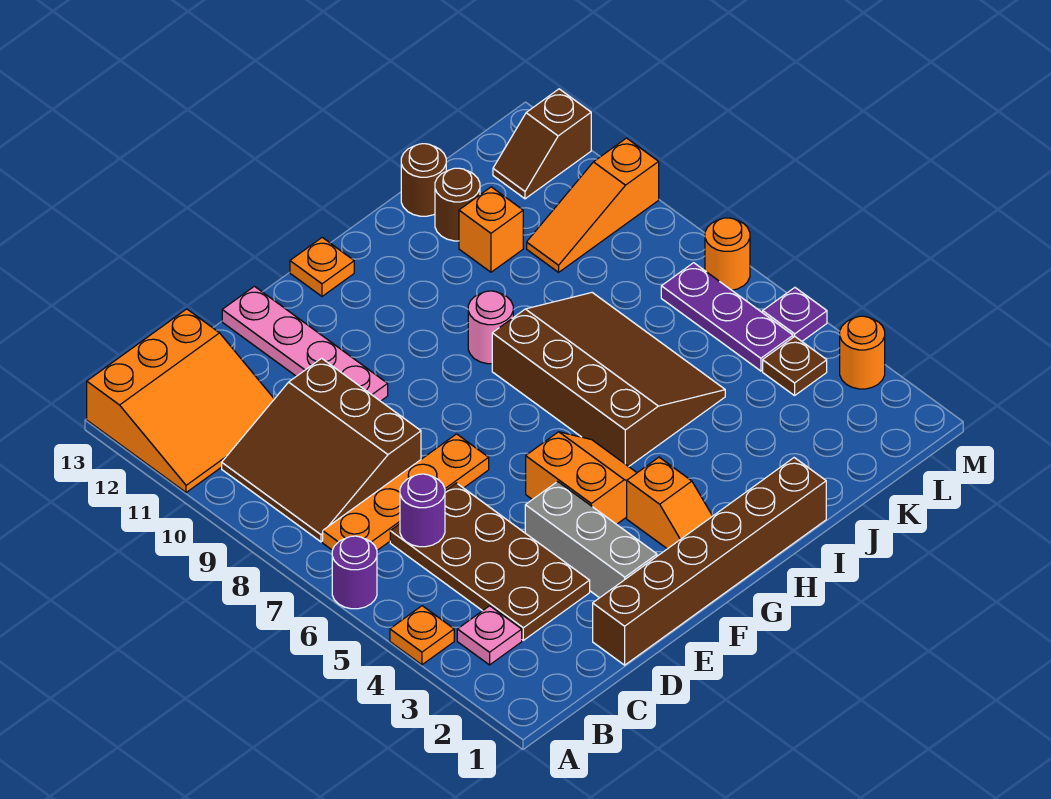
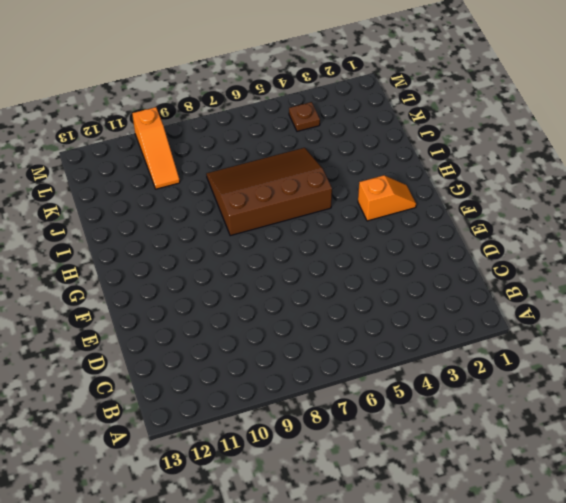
none -> orange plate A4 level 1
none -> purple round brick A6 level 1
none -> orange slope A11:C13 level 1 top 13

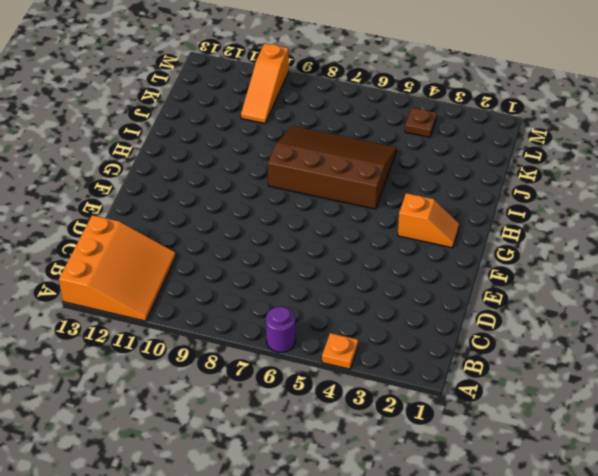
none -> pink plate B3 level 1
none -> orange plate B7:E7 level 1
none -> brown slope B8:D10 level 1 top D

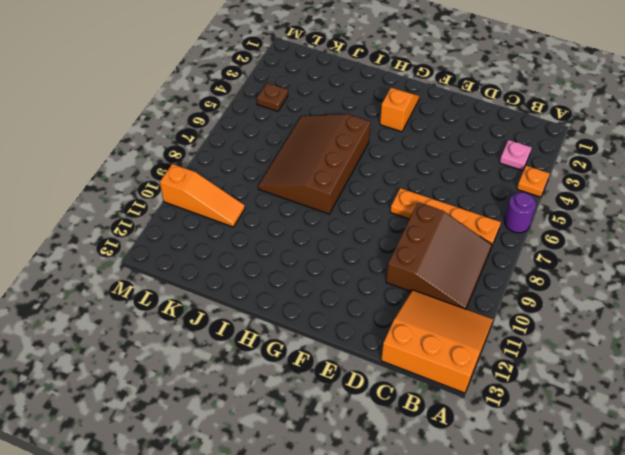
none -> brown plate C3:D6 level 1
none -> brown brick D1:I1 level 1
none -> grey brick E2:E4 level 1

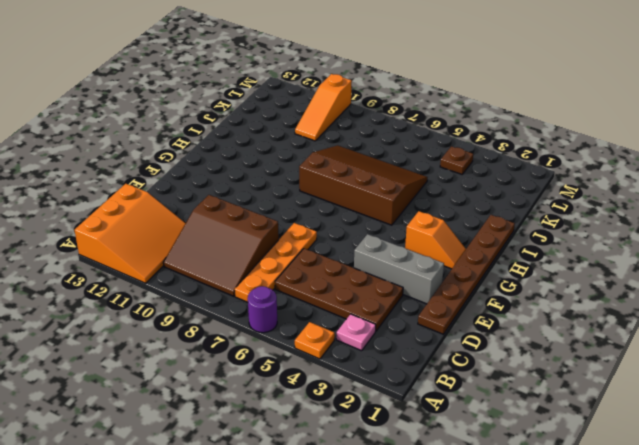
brown plate D1:I1 level 1 -> brown brick D1:I1 level 1
none -> pink plate E10:E13 level 1
none -> orange slope F4:G5 level 1 top F
none -> orange plate G13 level 1

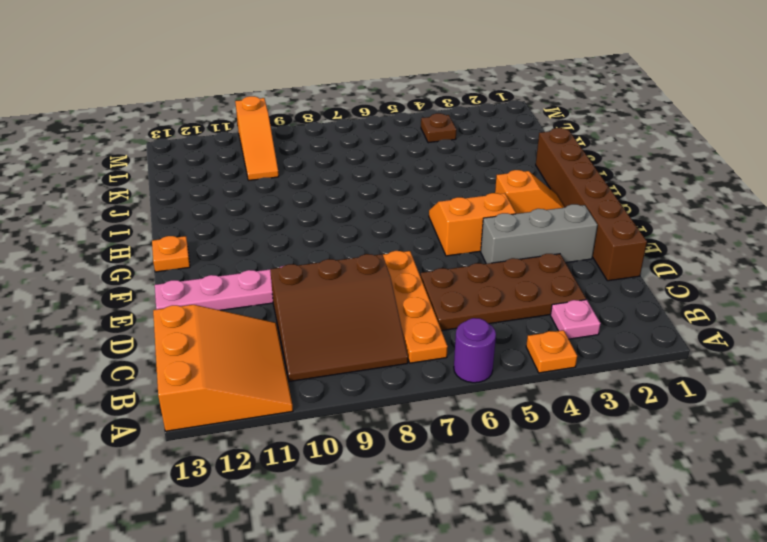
none -> brown slope H5:J8 level 1 top H
none -> pink round brick H9 level 1
none -> orange brick J11 level 1

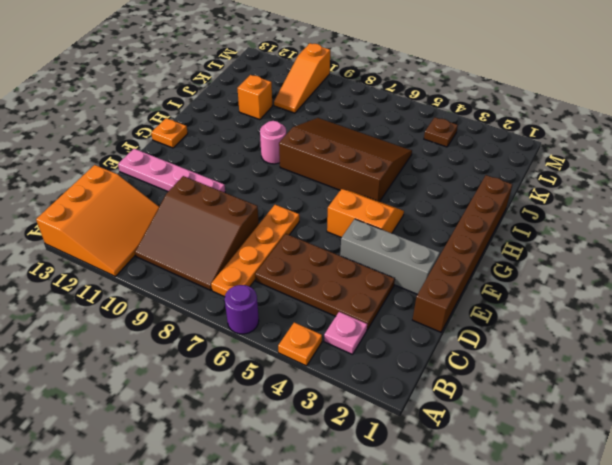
none -> orange slope G2:G3 level 1 top 3
none -> brown round brick J12 level 1
none -> brown round brick J13 level 1

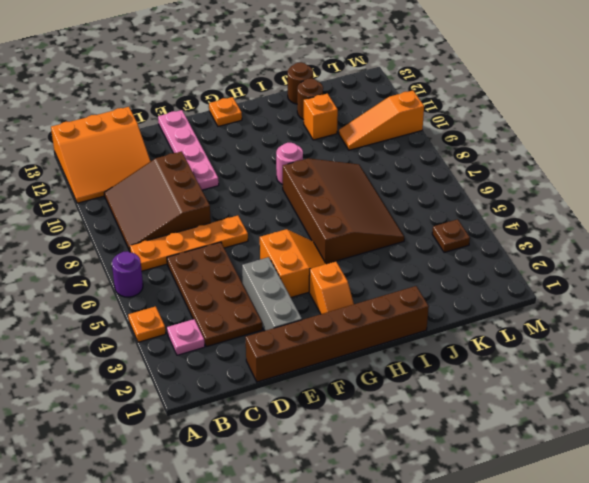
none -> purple plate L5:L7 level 1
none -> brown slope L12:M12 level 1 top M
none -> orange round brick M3 level 1

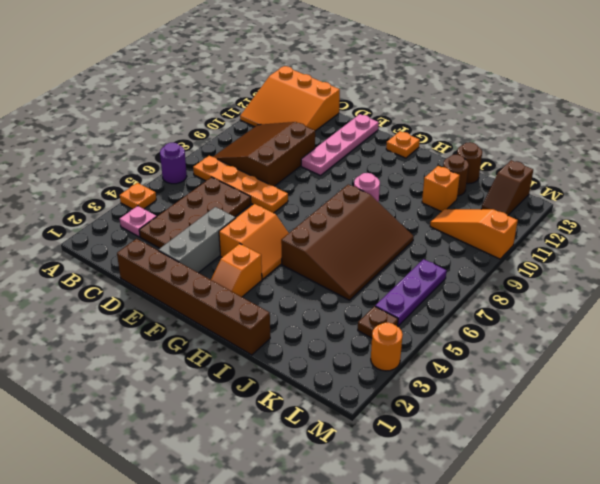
brown slope L12:L13 level 1 top 13 -> brown slope L12:M12 level 1 top M
none -> purple plate M5 level 1
none -> orange round brick M7 level 1
none -> purple round brick C6 level 2

